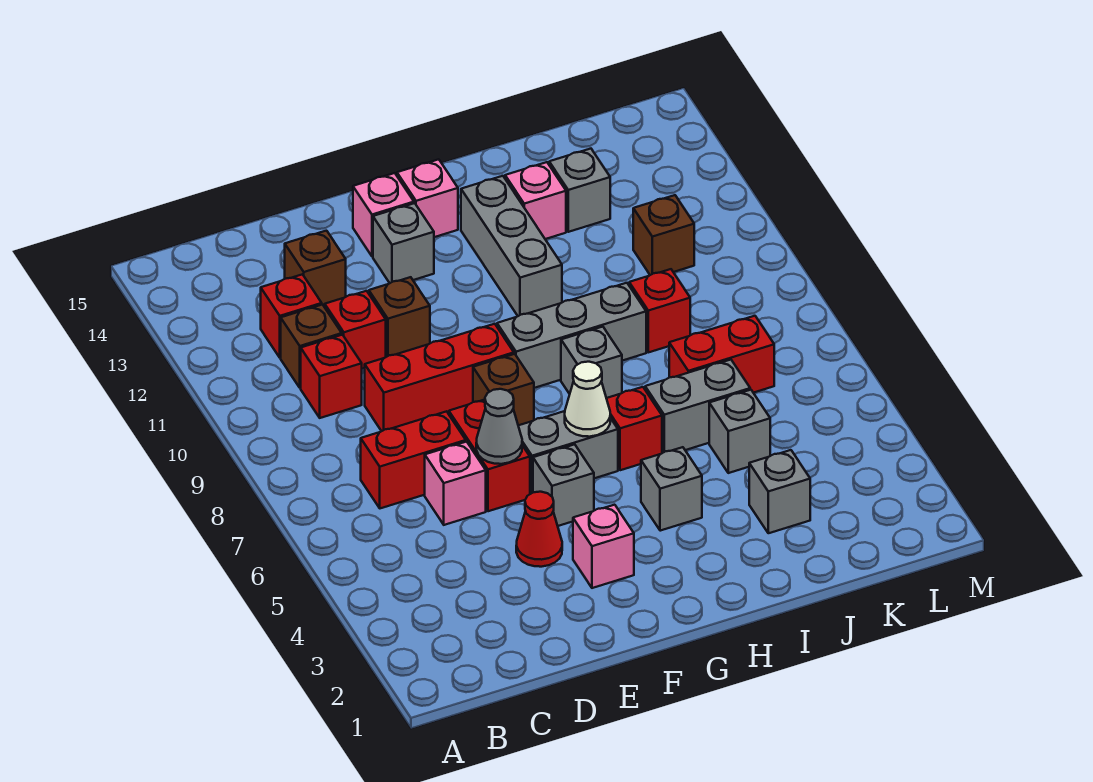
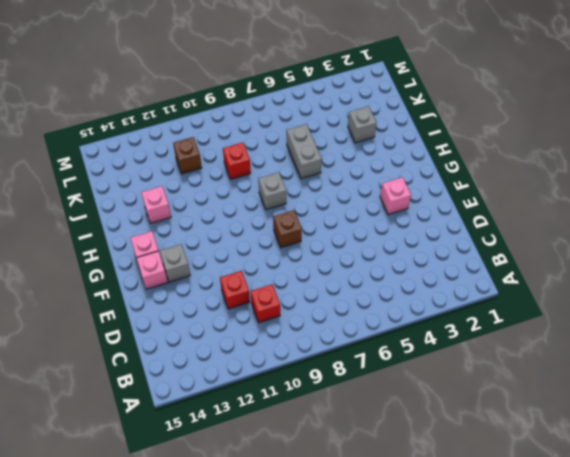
none -> red brick C7:D7 level 1
none -> brown brick C11 level 1
none -> red brick C12 level 1
none -> pink brick D6 level 1

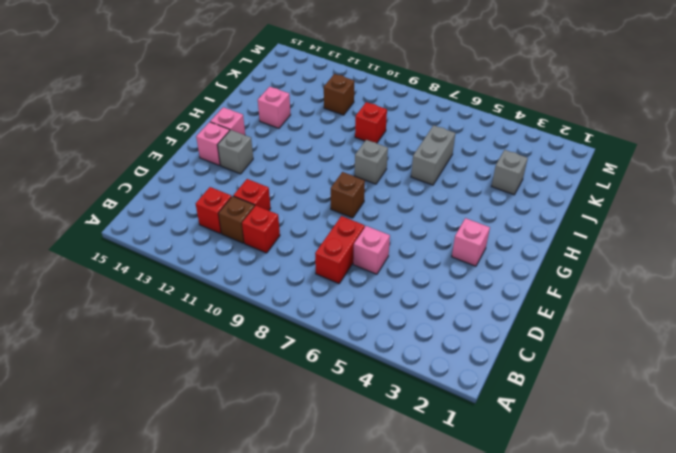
none -> red brick D9:F9 level 1
none -> brown brick D13 level 1
none -> red cone E4 level 1
none -> red brick E6:E7 level 1

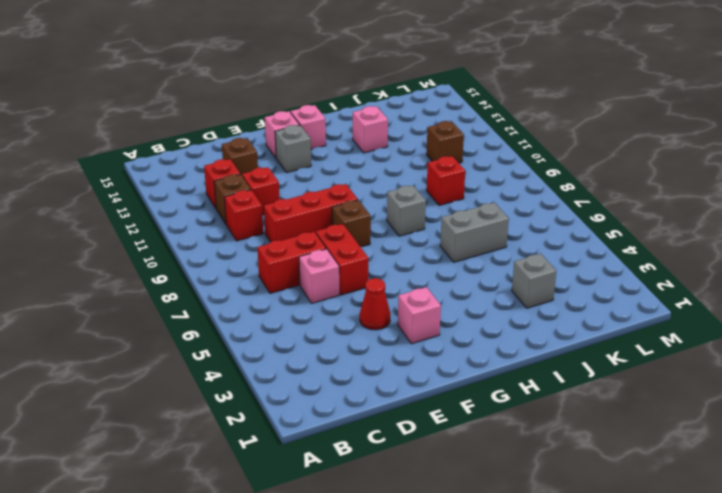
none -> brown brick E11 level 1
none -> grey brick F5 level 1
none -> grey brick F6:G6 level 1
none -> grey brick G9:I9 level 1

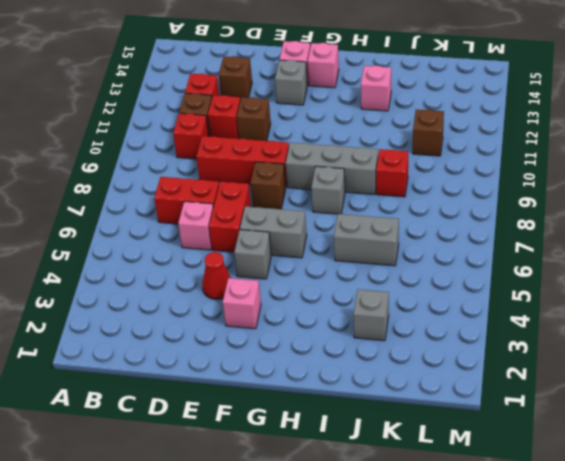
none -> grey brick H4 level 1
none -> red brick H6 level 1
none -> grey brick H11:H13 level 1
none -> grey brick J5 level 1

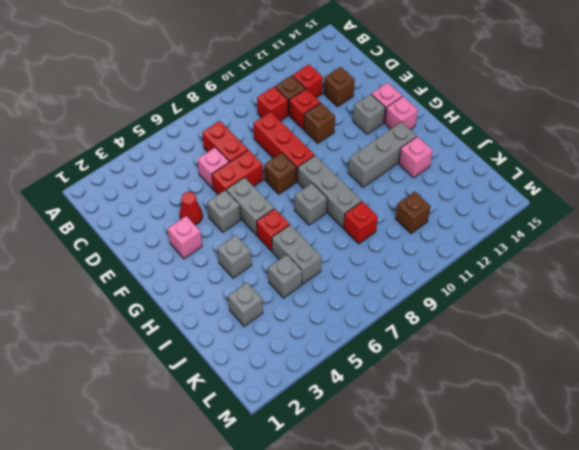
none -> red brick J7:K7 level 1
none -> grey brick J13 level 1
none -> grey cone E6 level 2
none -> white cone G6 level 2

